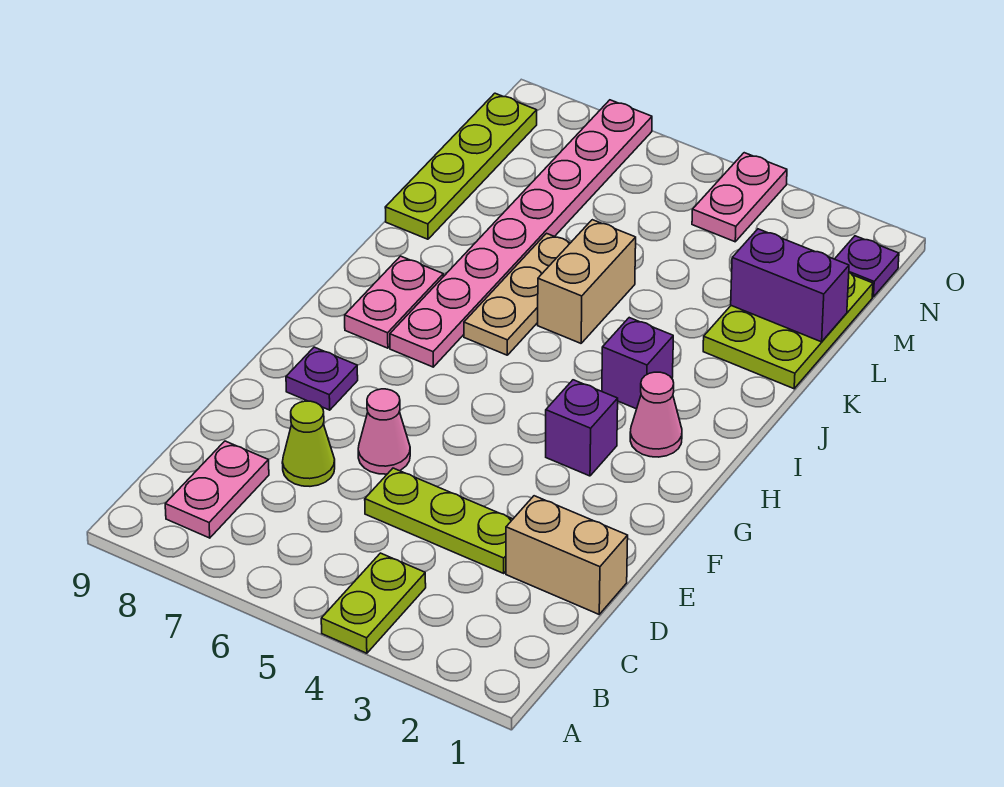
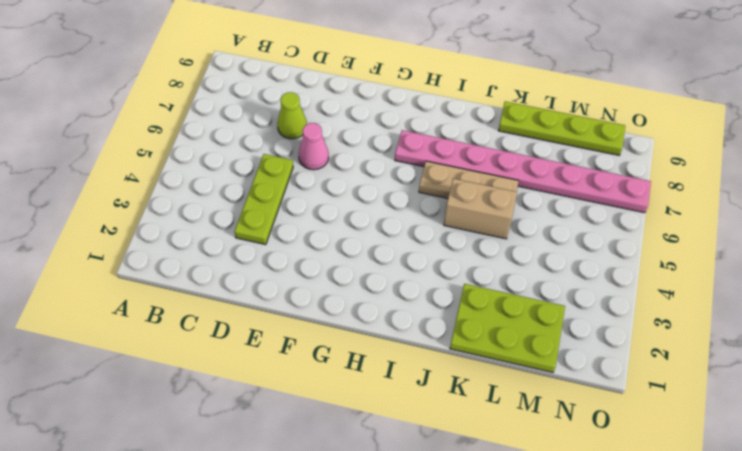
none -> lime plate A4:B4 level 1
none -> pink plate B8:C8 level 1
none -> tan brick D1:D2 level 1

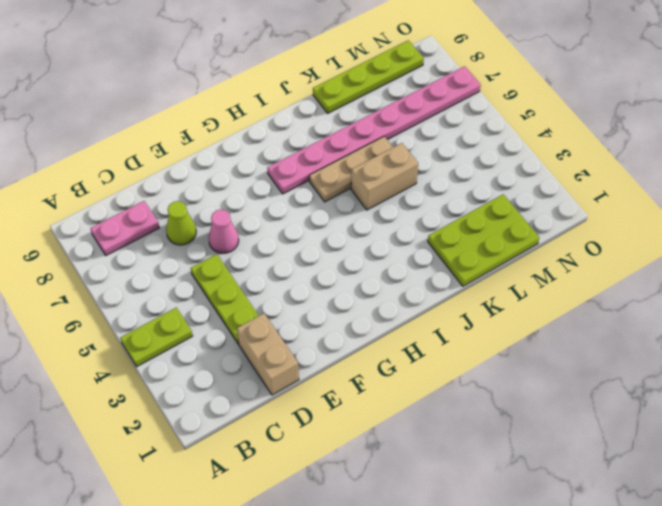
none -> purple plate F8 level 1
none -> purple brick G3 level 1
none -> pink cone H2 level 1

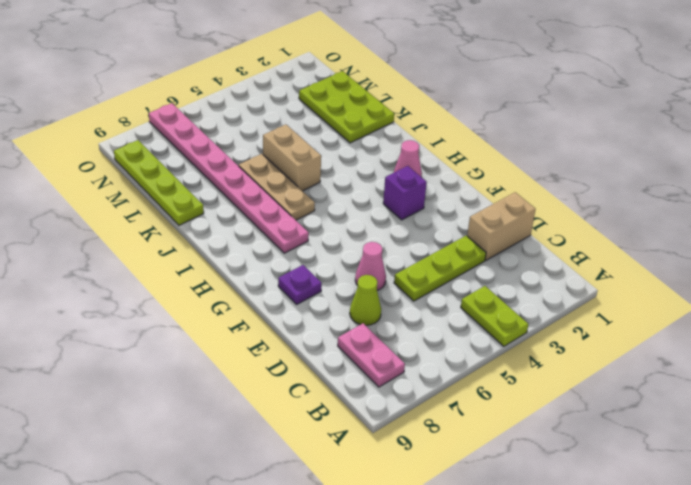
none -> pink plate H8:I8 level 1
none -> purple brick I3 level 1
none -> purple plate N1 level 1

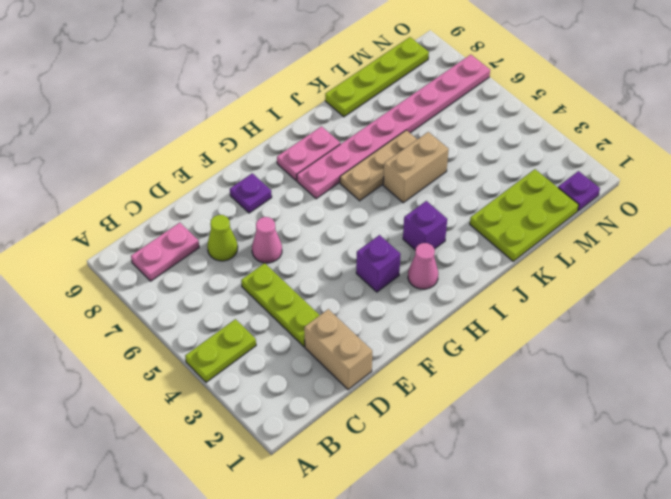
none -> pink plate N4:O4 level 1
none -> purple brick L1:L2 level 2

